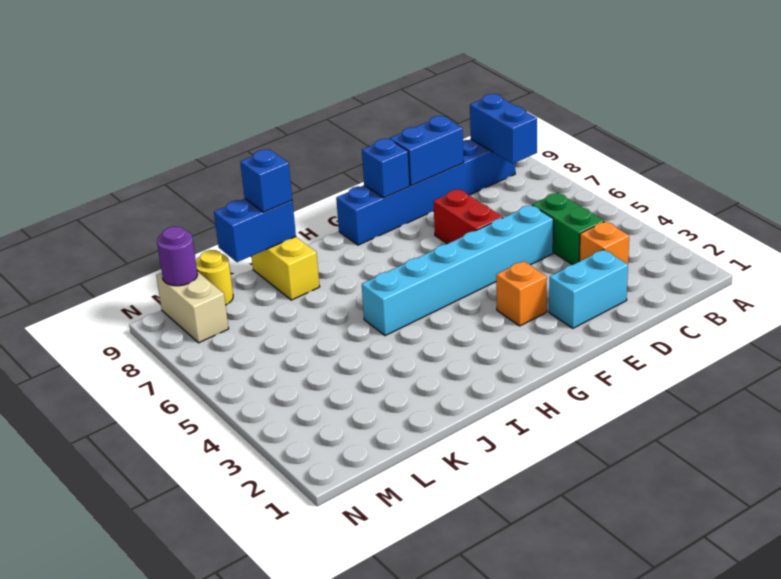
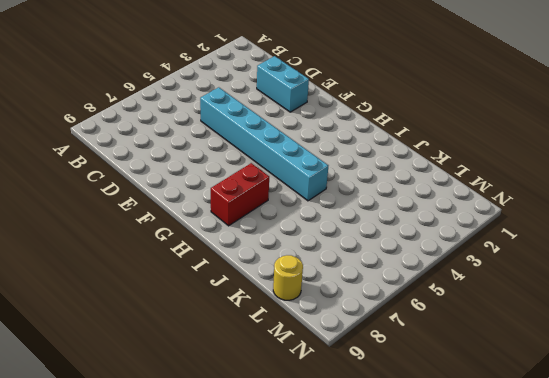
red brick H7:H8 level 1 -> red brick E6:E7 level 1
none -> blue brick B9:G9 level 1
none -> orange brick C3 level 1
none -> green brick C4:C5 level 1

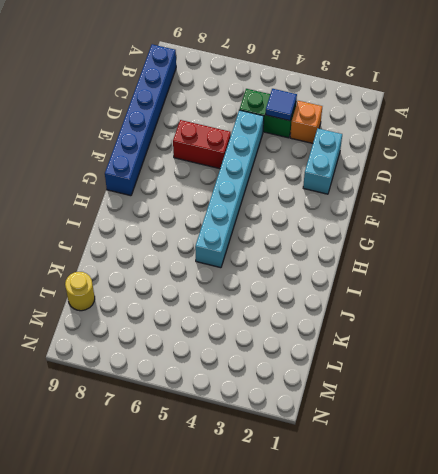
blue tile C4 level 2 -> none
none -> orange brick F3 level 1
none -> yellow brick J8:J9 level 1
none -> tan brick M8:M9 level 1

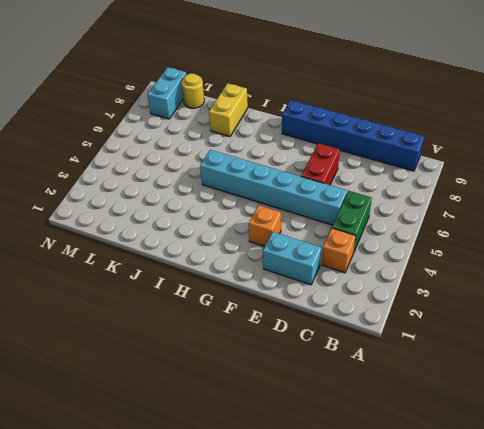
cyan brick M8:M9 level 1 -> tan brick M8:M9 level 1
none -> blue brick B8:B9 level 2
none -> blue brick D9:E9 level 2
none -> blue brick F9 level 2

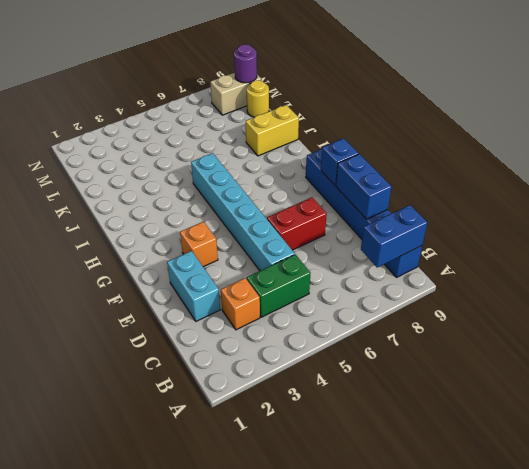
none -> blue brick J9:K9 level 2
none -> blue brick J9 level 3

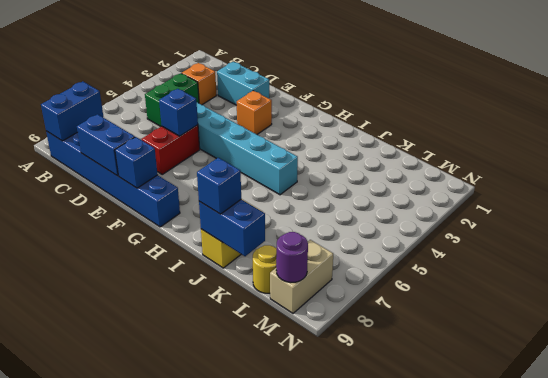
blue brick E6 level 2 -> none

